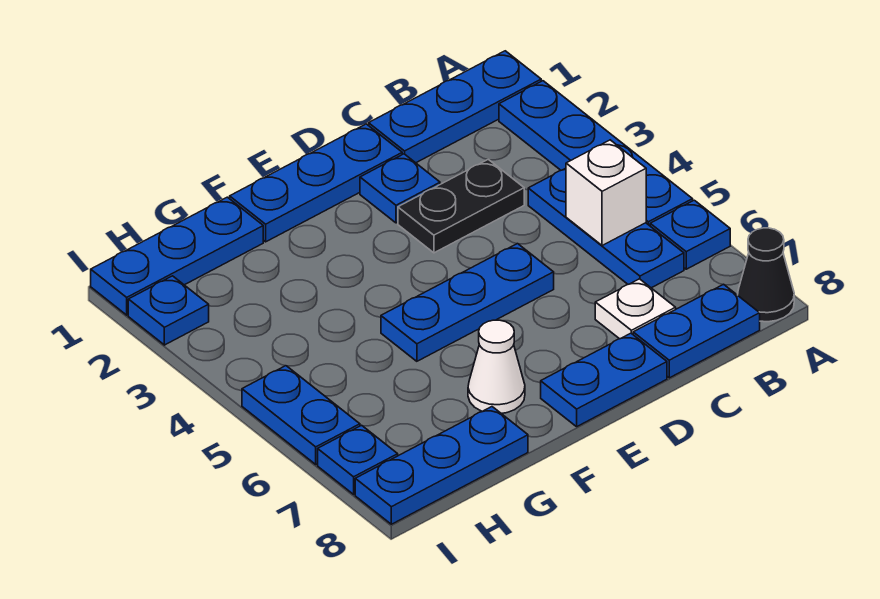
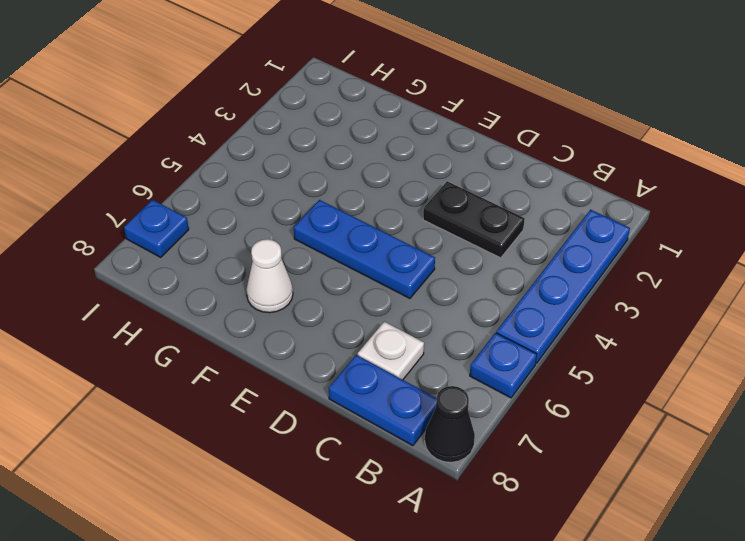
none -> blue plate A1:C1 level 1
none -> blue plate B4:B6 level 1
none -> blue plate D1:F1 level 1

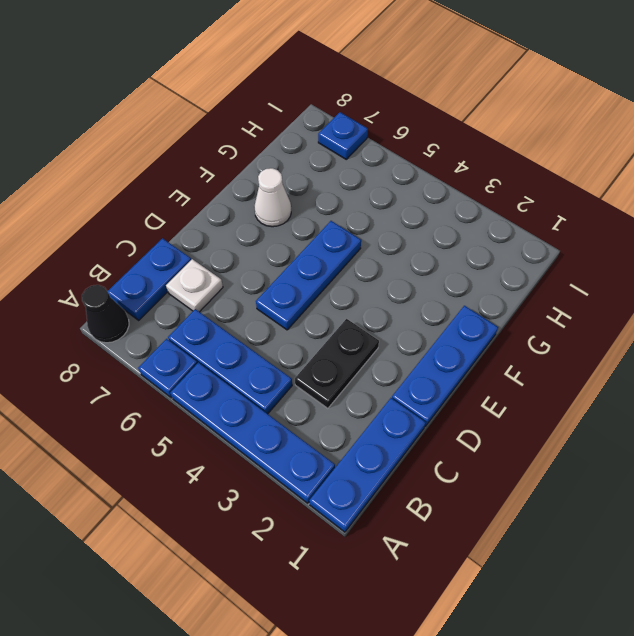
none -> blue plate D2 level 1
none -> blue plate D8:E8 level 1
none -> blue plate G1:I1 level 1

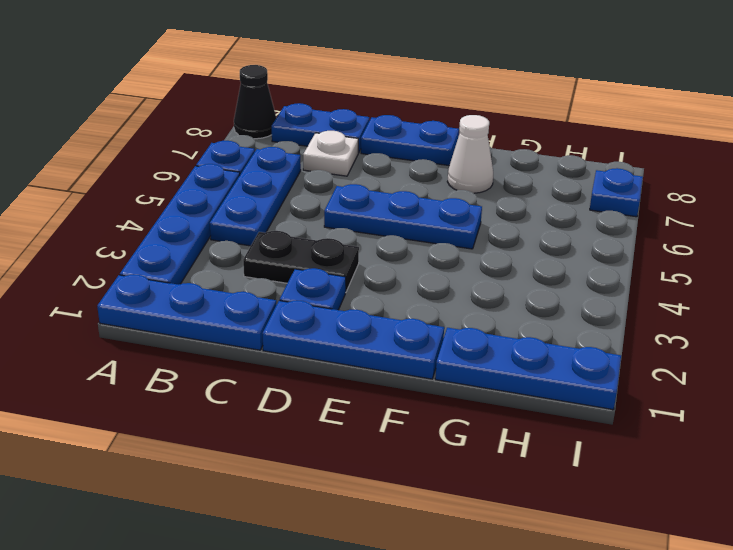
none -> blue plate G8:I8 level 1
none -> blue plate I2 level 1
none -> blue plate I5:I6 level 1

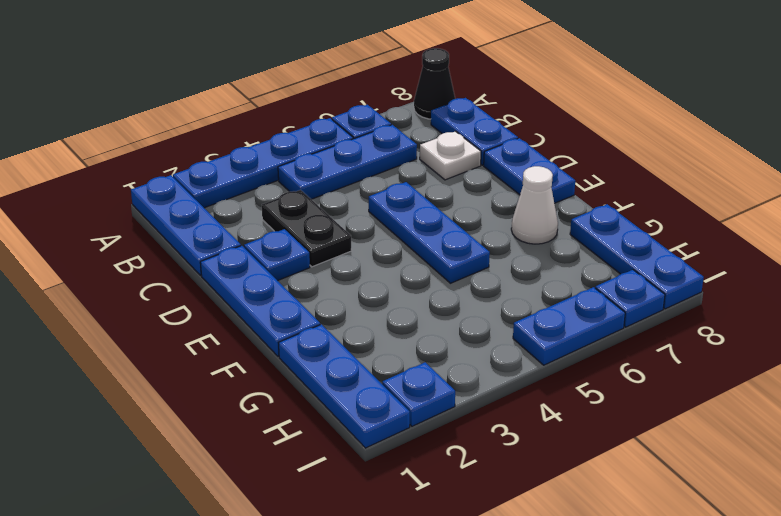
none -> white brick B5 level 2

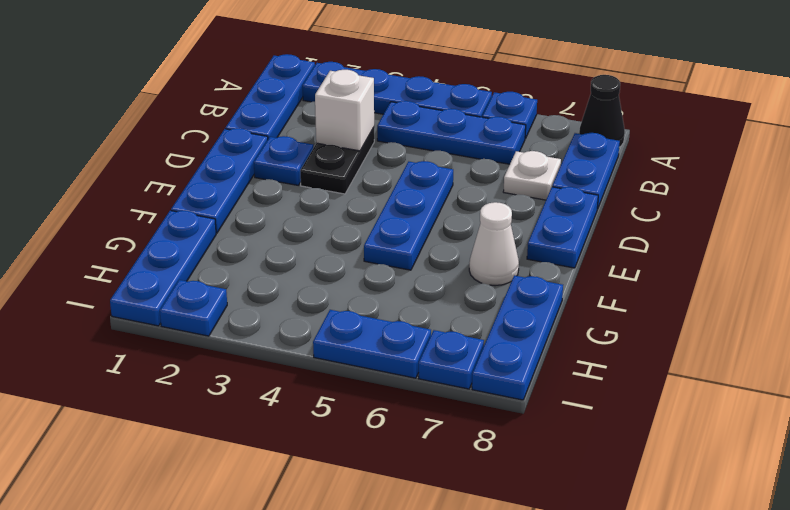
white brick C3 level 2 -> white brick B5 level 2

